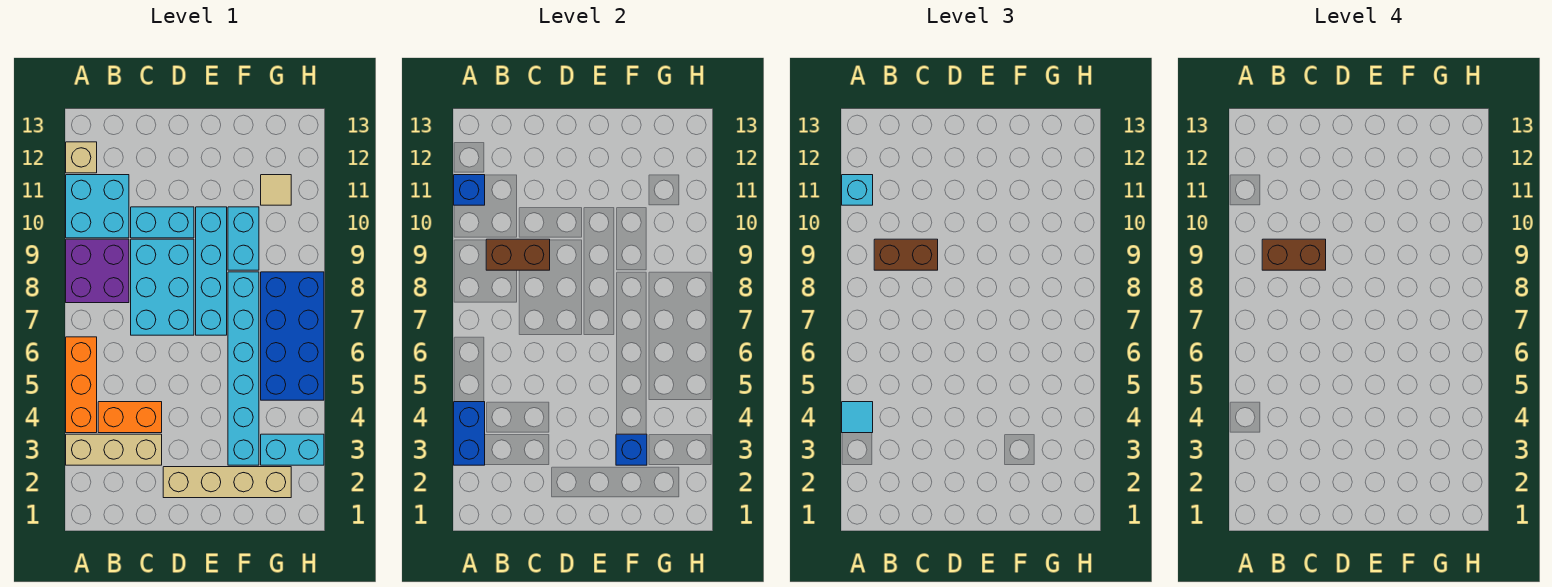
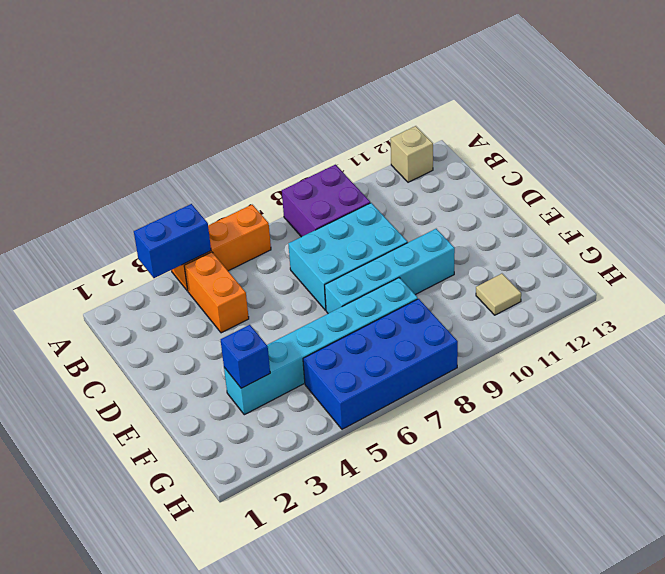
none -> tan brick A3:C3 level 1
none -> cyan brick A10:B11 level 1
none -> cyan brick C10:D10 level 1

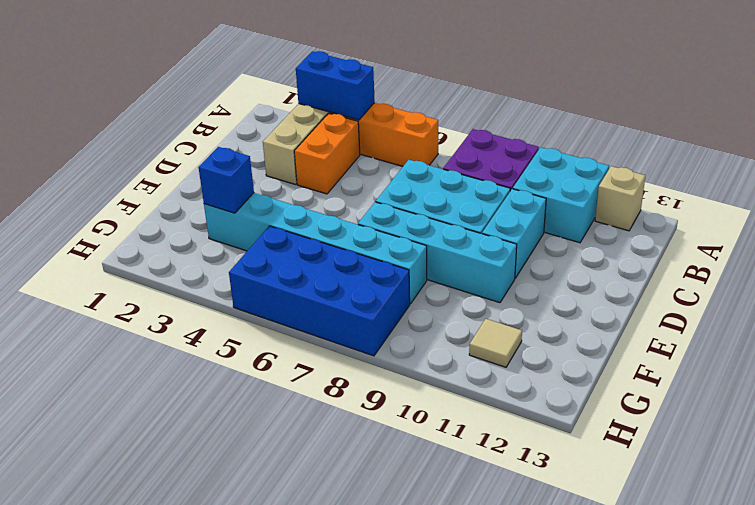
none -> tan brick D2:G2 level 1
none -> cyan brick F9:F10 level 1
none -> cyan brick G3:H3 level 1

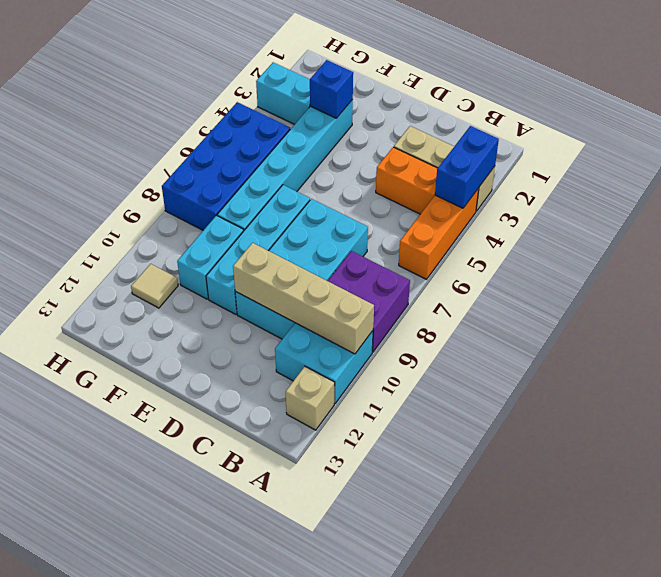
tan brick A10:D10 level 2 -> tan brick D2:G2 level 1
none -> blue brick A11 level 2
none -> brown brick B9:C9 level 2
none -> cyan tile A4 level 3

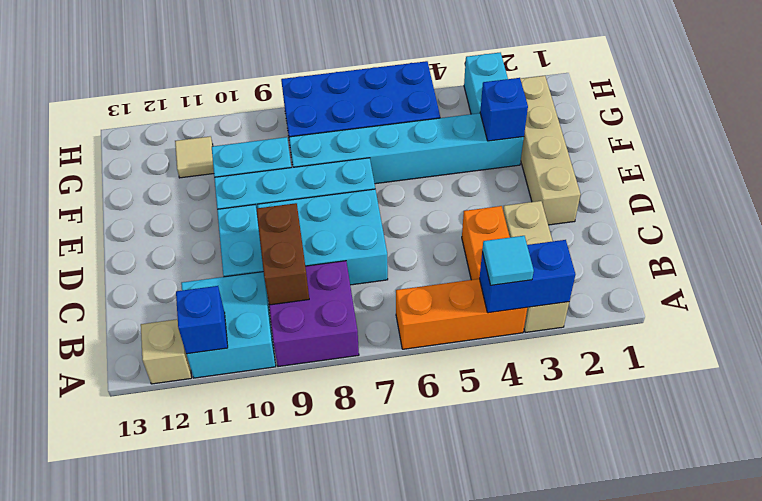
none -> cyan brick A11 level 3
none -> brown brick B9:C9 level 3
none -> brown brick B9:C9 level 4

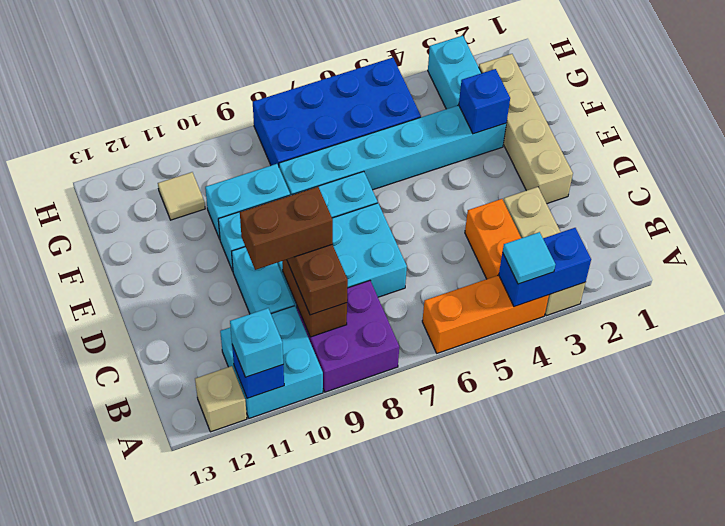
brown brick C9:C10 level 4 -> brown brick B9:C9 level 4

